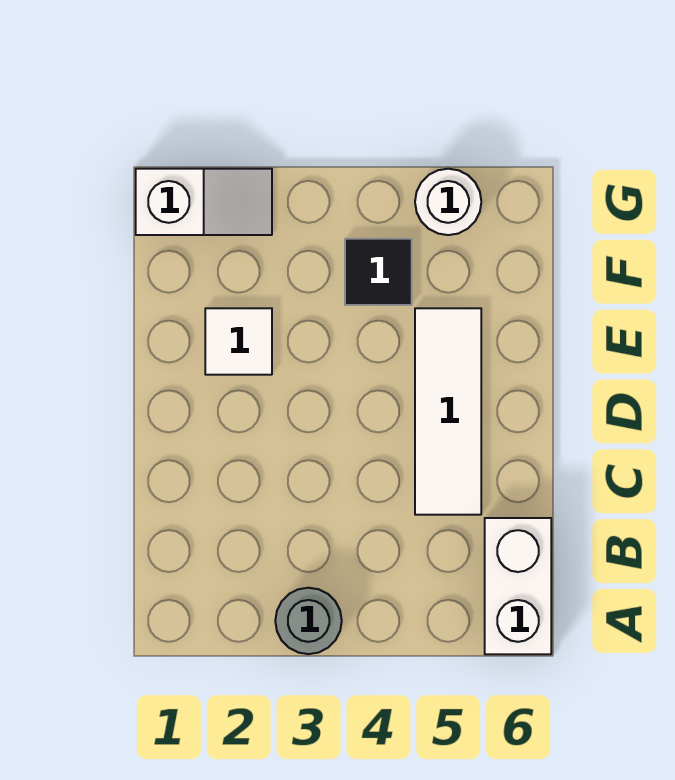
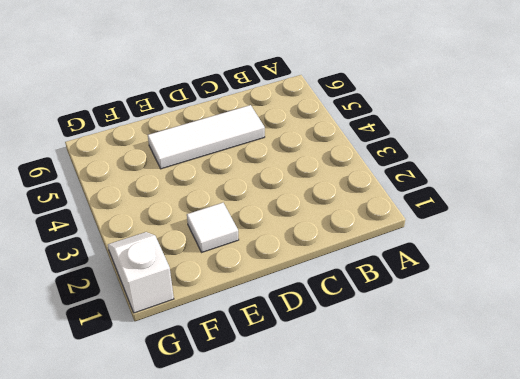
none -> grey round brick A3 level 1
none -> white brick A6:B6 level 1

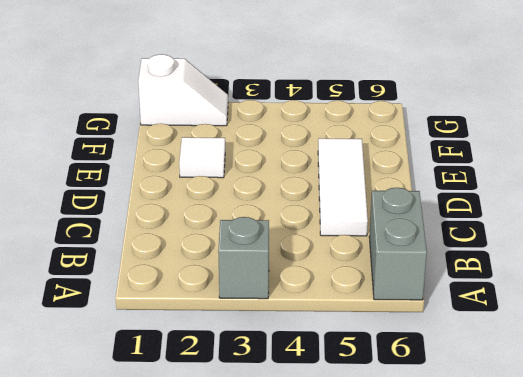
grey brick A3 level 1 -> grey round brick A3 level 1
grey brick A6:B6 level 1 -> white brick A6:B6 level 1
none -> black tile F4 level 1
none -> white round brick G5 level 1

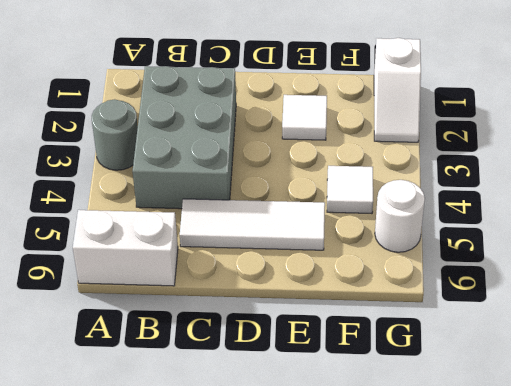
grey brick B2:C4 level 1 -> none
white tile F4 level 1 -> black tile F4 level 1

